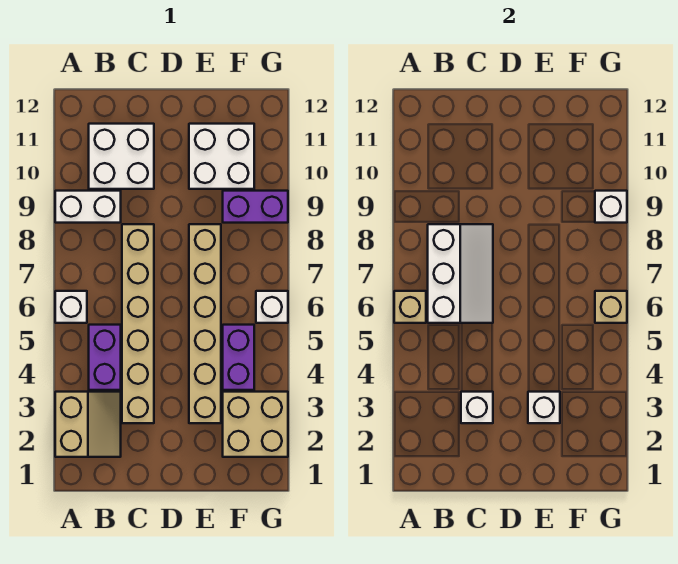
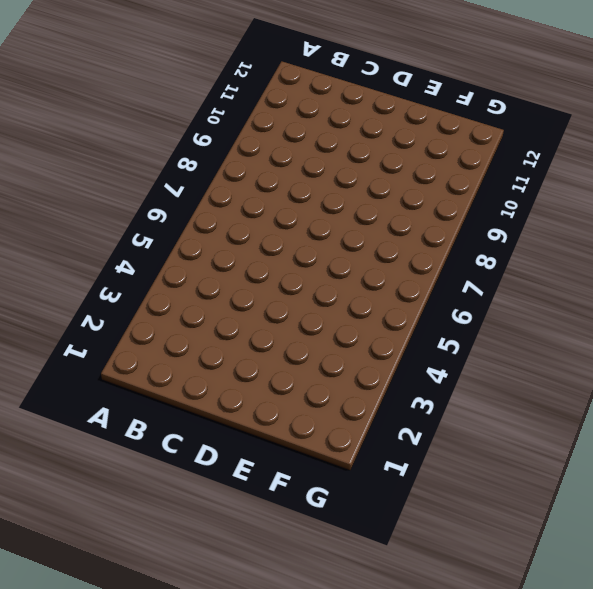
none -> tan slope A2:B3 level 1 top A
none -> white brick A6 level 1
none -> white brick A9:B9 level 1

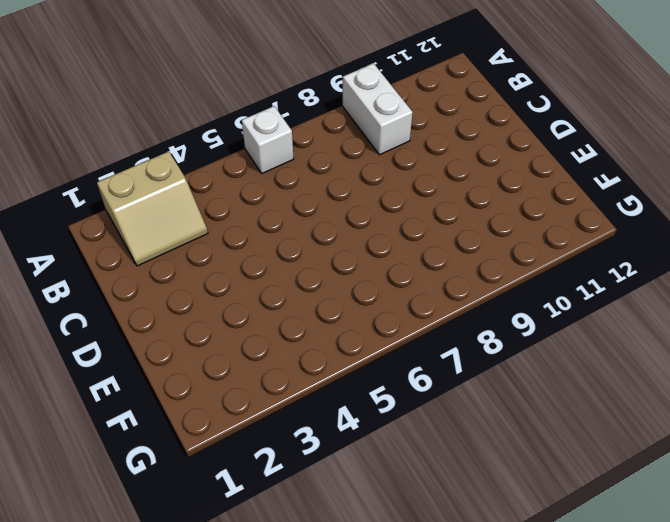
none -> purple brick B4:B5 level 1
none -> white brick B10:C11 level 1
none -> tan brick C3:C8 level 1

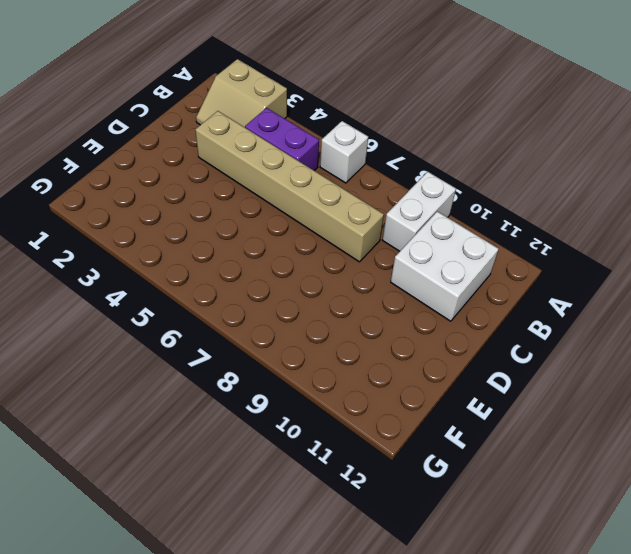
none -> tan brick E3:E8 level 1
none -> white brick E10:F11 level 1
none -> tan brick F2:G3 level 1

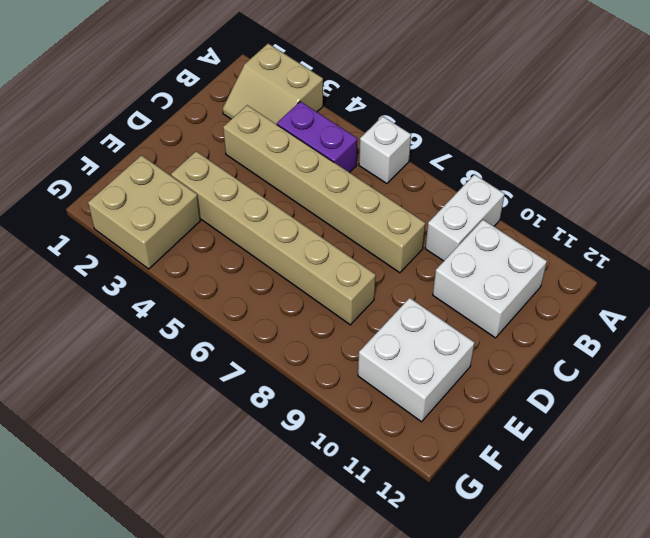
none -> purple brick F4:F5 level 1
none -> purple brick F9:G9 level 1
none -> white brick G6 level 1

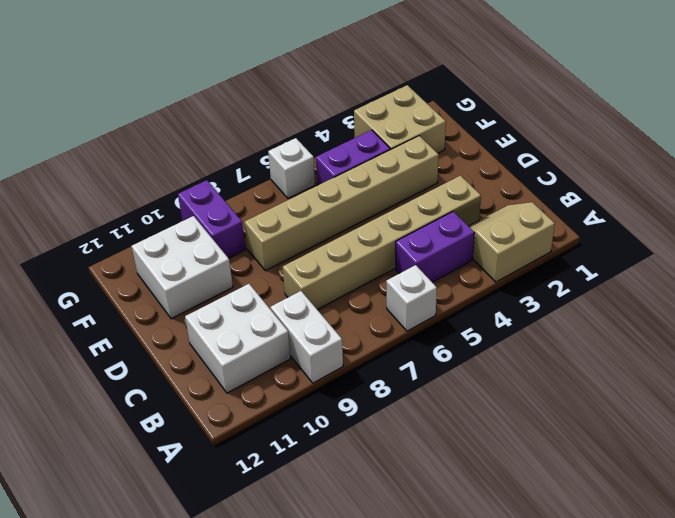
none -> tan brick A6 level 2
none -> white slope B6:C8 level 2 top B
none -> white brick C3 level 2

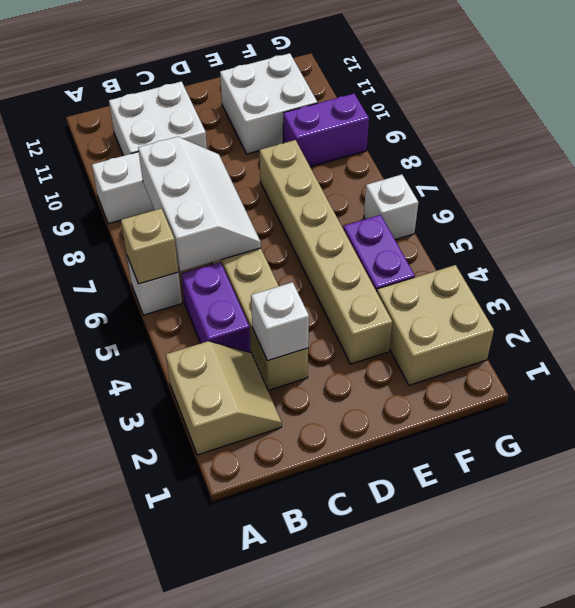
none -> white brick E3 level 2
none -> tan brick G6 level 2
none -> white brick G9 level 2

